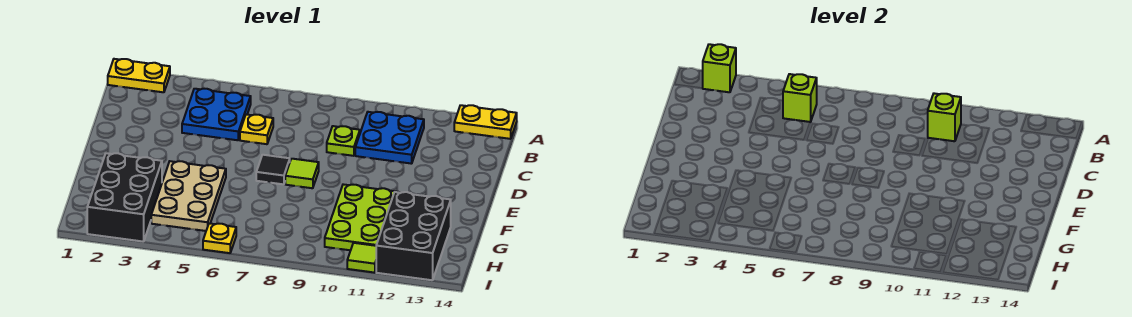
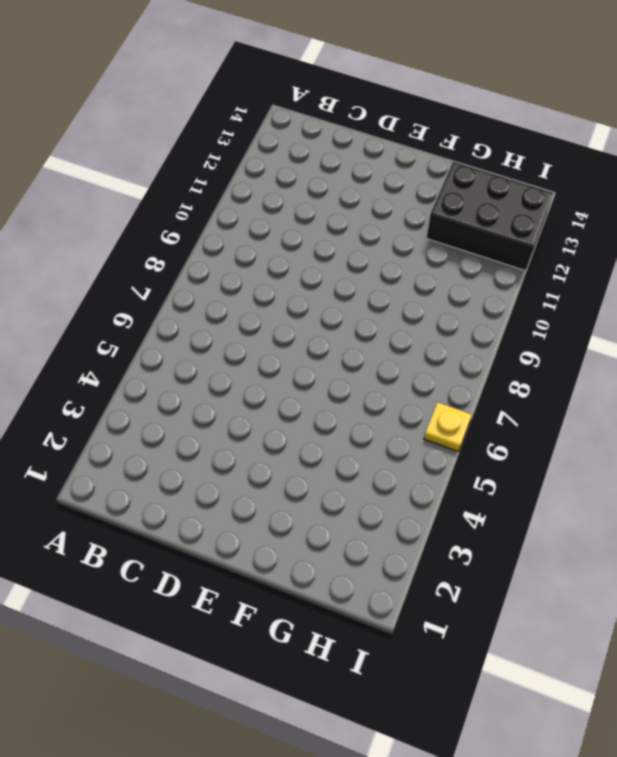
none -> yellow plate A1:A2 level 1
none -> yellow plate A13:A14 level 1
none -> blue plate B4:C5 level 1

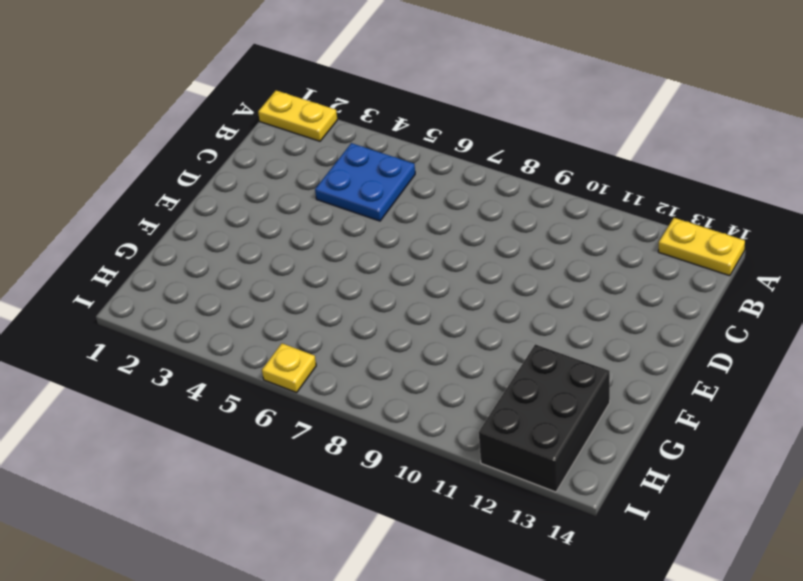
none -> blue plate B10:C11 level 1
none -> yellow plate C6 level 1
none -> lime plate C9 level 1

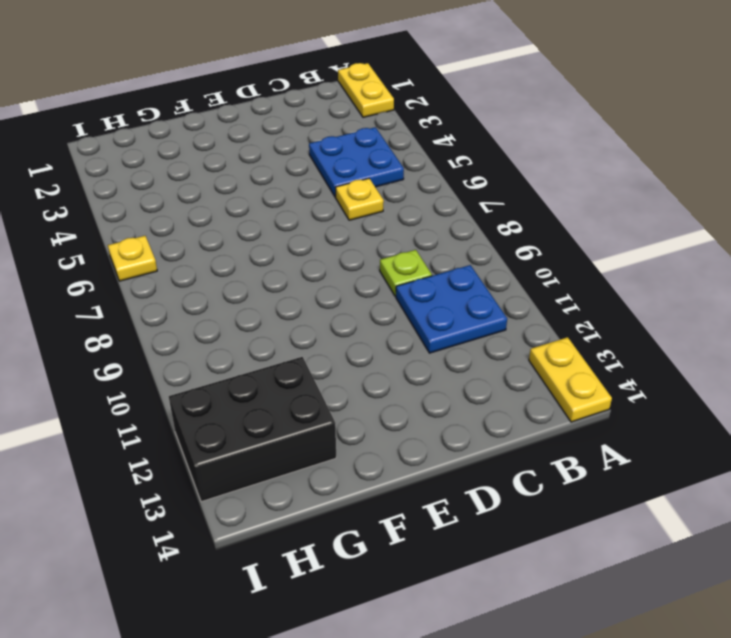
none -> black tile E7 level 1
none -> lime tile E8 level 1
none -> tan plate F4:H5 level 1

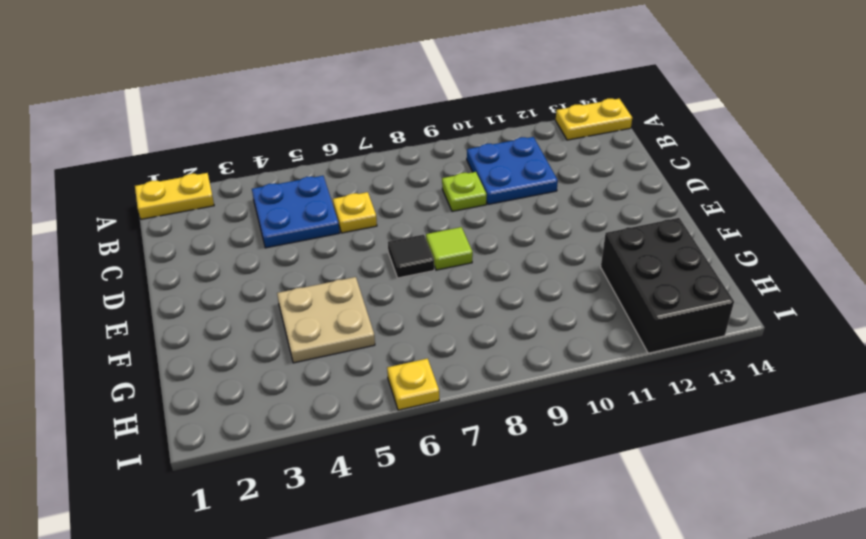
tan plate F4:G5 level 1 -> tan plate F4:H5 level 1
none -> lime plate F10:H11 level 1
none -> black brick G2:I3 level 1
none -> lime tile I11 level 1

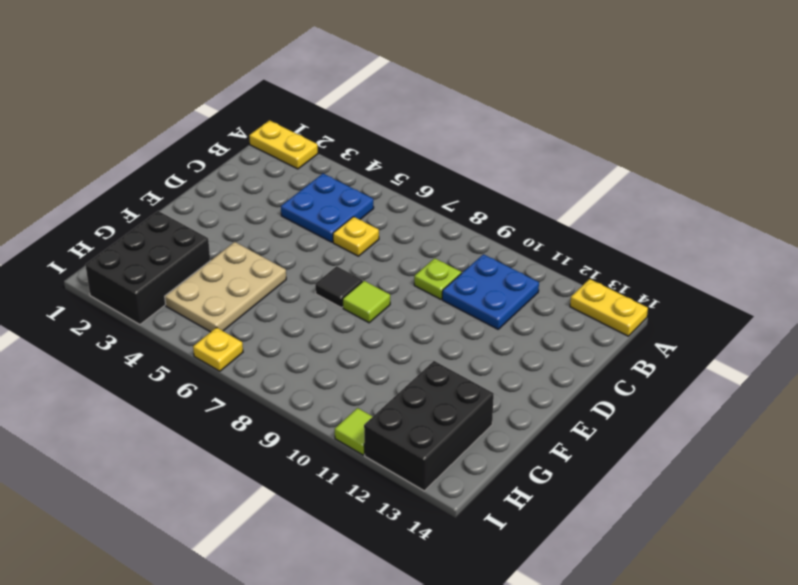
none -> lime plate F10:H11 level 1
none -> lime brick A2 level 2
none -> lime brick B5 level 2

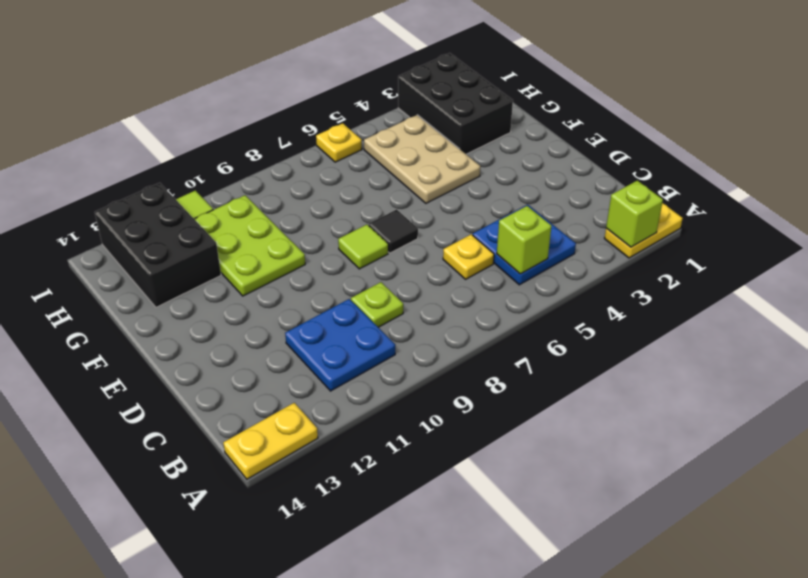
none -> lime brick B10 level 2

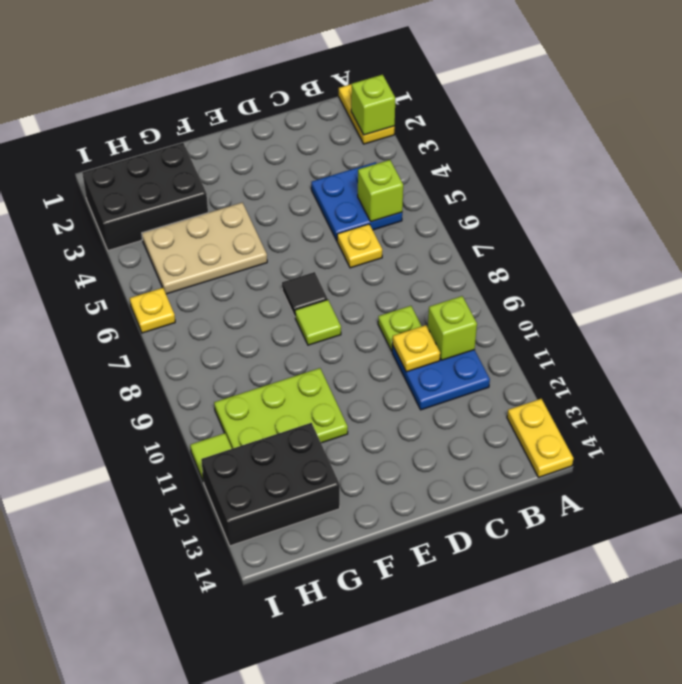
yellow plate C10 level 2 -> none

